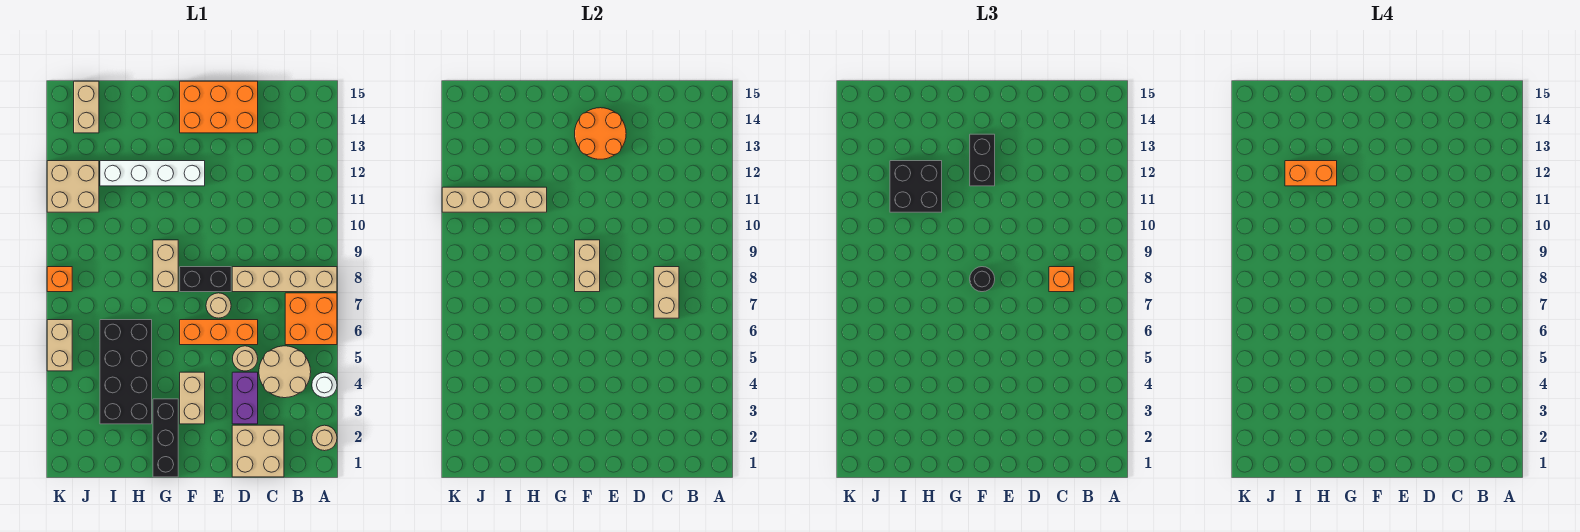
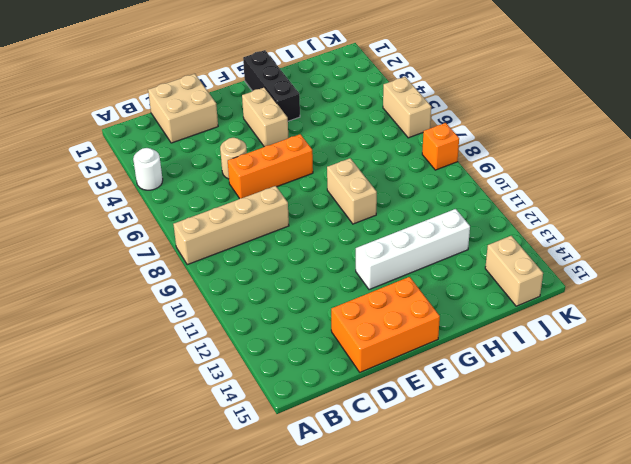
none -> tan round brick A2 level 1
none -> orange brick A6:B7 level 1
none -> tan round brick B4:C5 level 1
none -> purple brick D3:D4 level 1

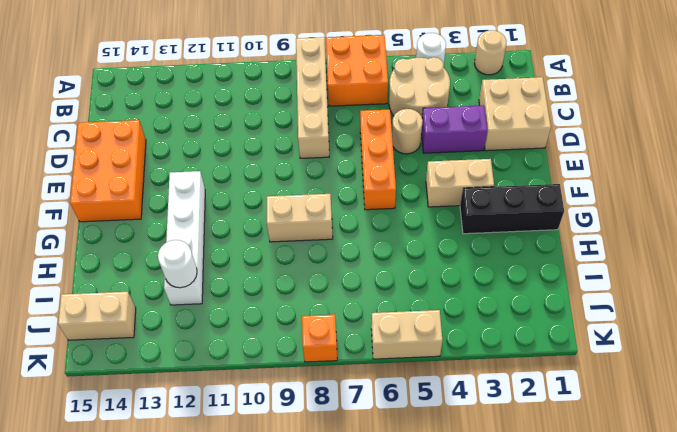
white round brick I12 level 2 -> none
none -> tan round brick E7 level 1
none -> black brick E8:F8 level 1
none -> black brick H3:I6 level 1
none -> tan brick J11:K12 level 1

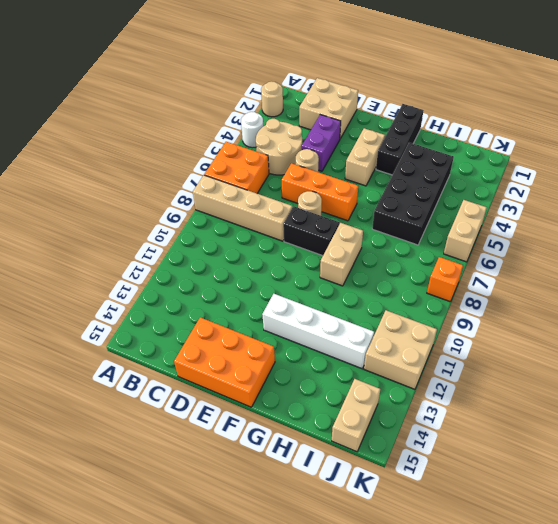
none -> tan brick C7:C8 level 2
none -> orange round brick E13:F14 level 2
none -> tan brick F8:F9 level 2
none -> tan brick H11:K11 level 2

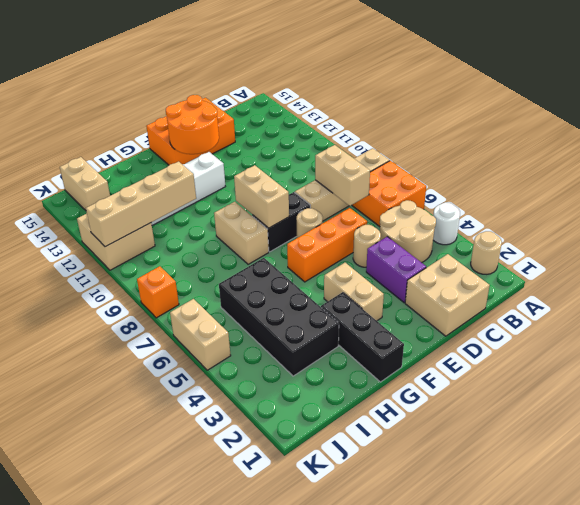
none -> orange brick C8 level 3
none -> black round brick F8 level 3
none -> black brick F12:F13 level 3
none -> black brick H11:I12 level 3

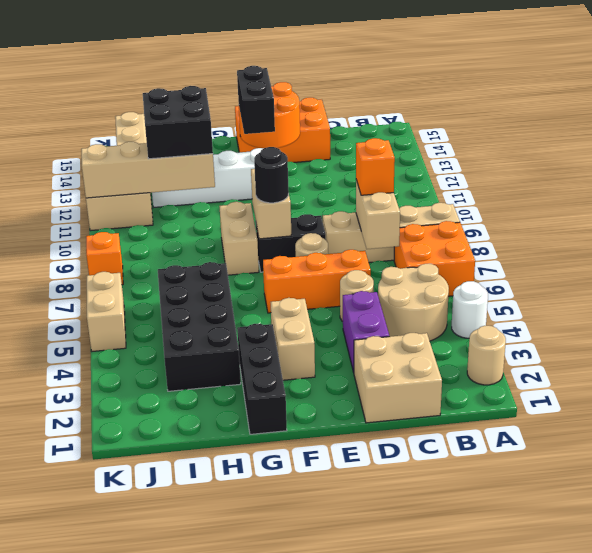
none -> orange brick H12:I12 level 4

